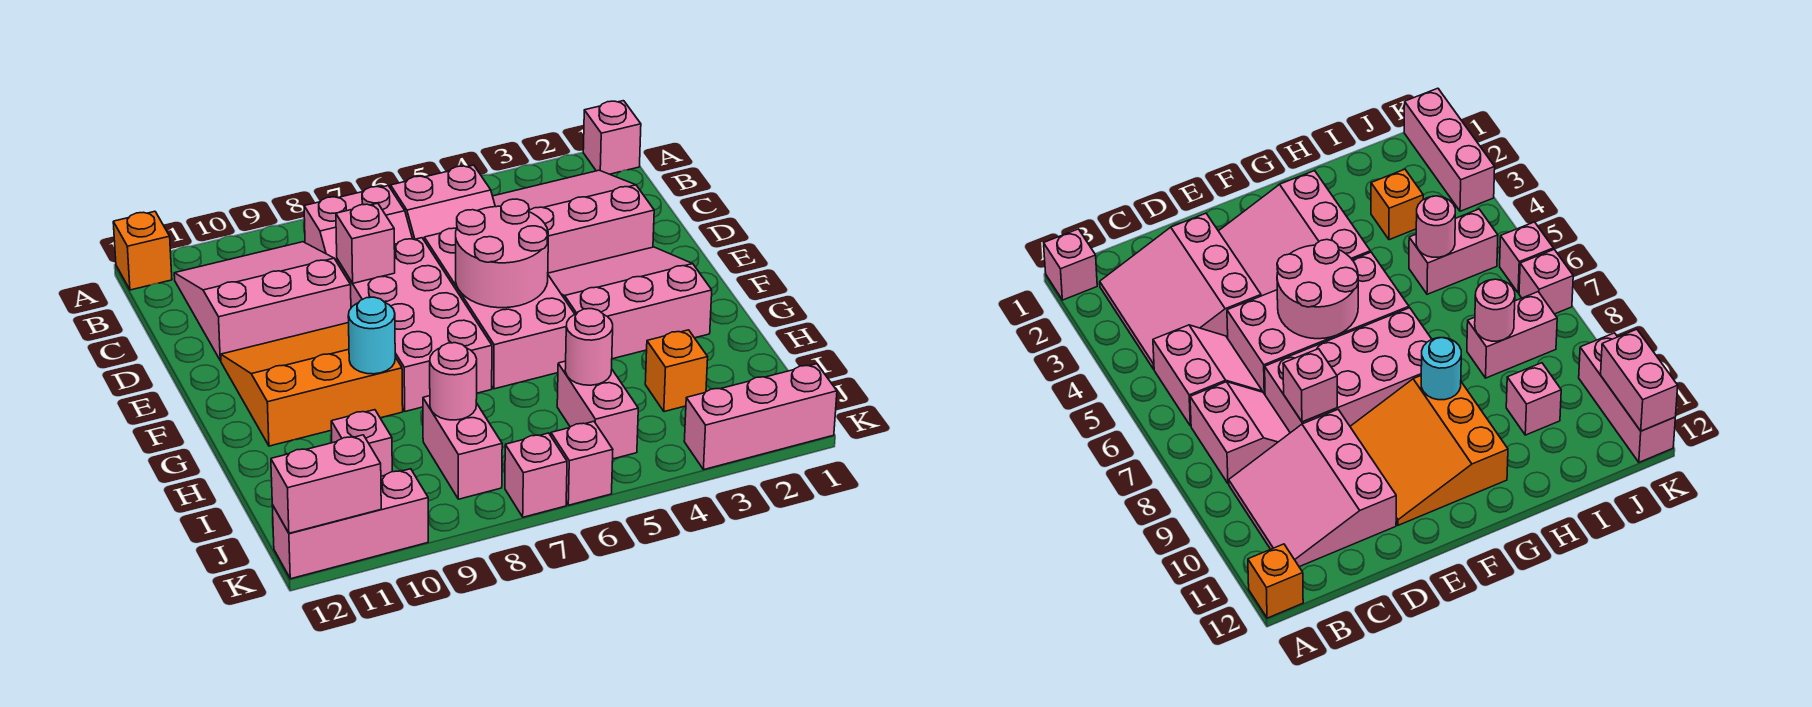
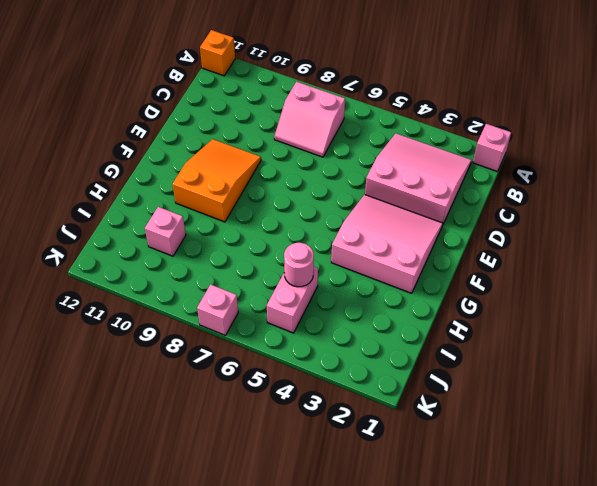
orange slope E9:G10 level 1 top G -> orange slope E9:G11 level 1 top G
none -> pink slope B5:C6 level 1 top B
none -> pink slope B9:D11 level 1 top D
none -> pink brick D5:G6 level 1

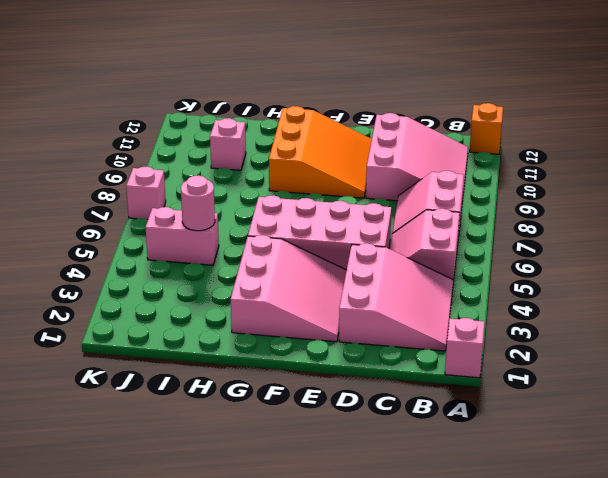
none -> pink brick D7:G8 level 1
none -> orange brick I3 level 1
none -> pink brick I8:J8 level 1

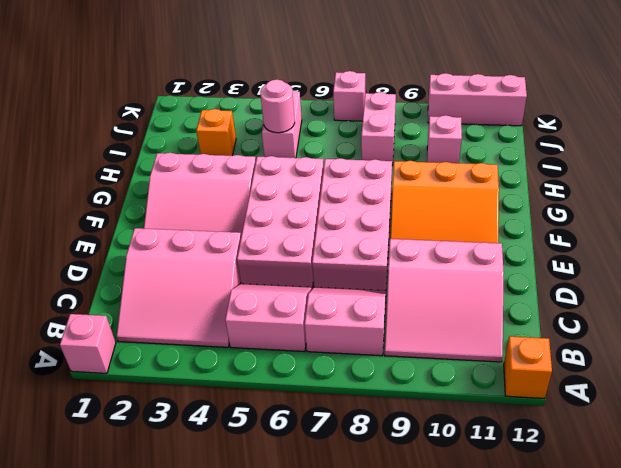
none -> pink brick K1:K3 level 1
none -> pink brick K6 level 1
none -> pink brick D8 level 2

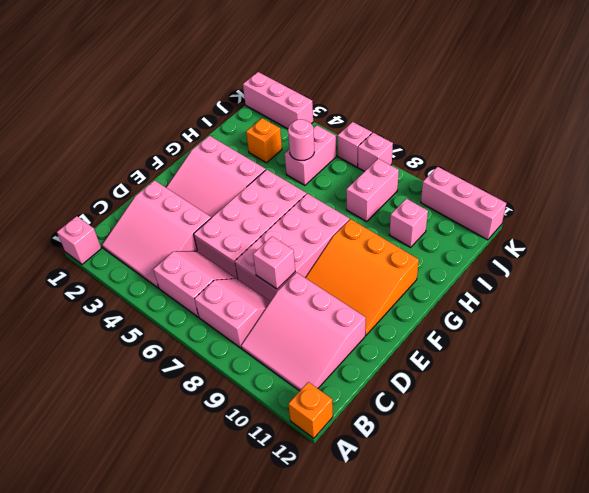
none -> pink round brick E5:F6 level 2
none -> cyan round brick G9 level 2
none -> pink round brick I8 level 2

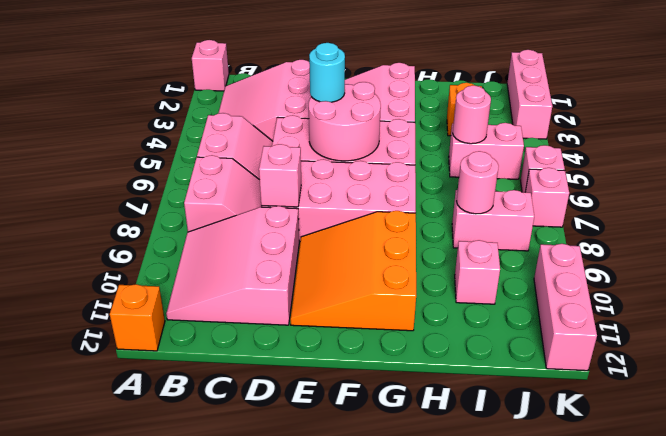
cyan round brick E5 level 3 -> cyan round brick G9 level 2
none -> pink brick K11:K12 level 2

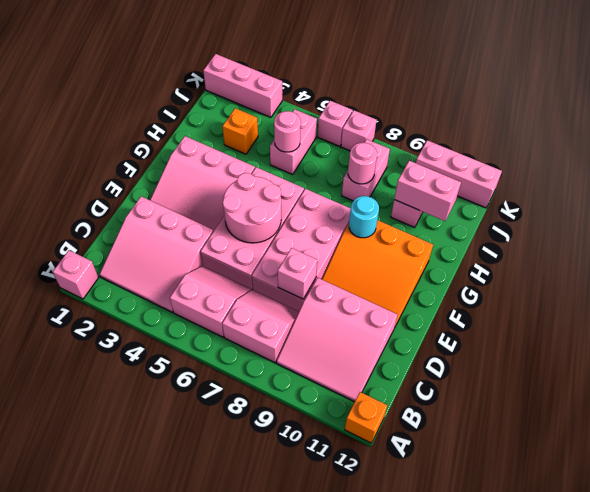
pink brick I10:I11 level 2 -> pink brick K11:K12 level 2

